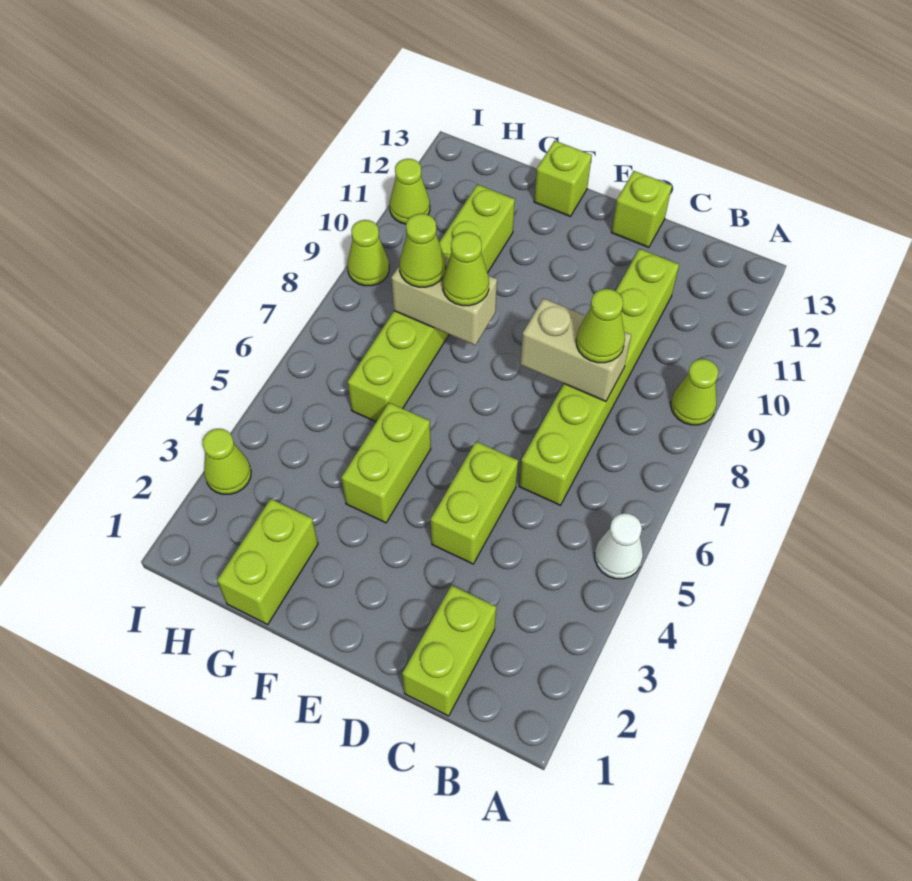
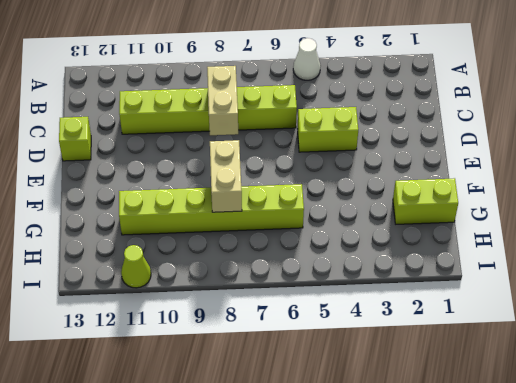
none -> lime cone A9 level 1
none -> lime brick C1:C2 level 1
none -> lime brick F4:F5 level 1

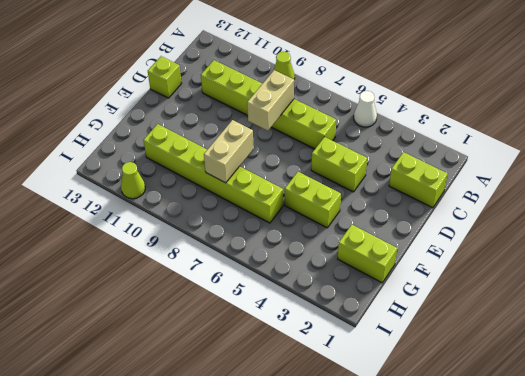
none -> lime brick F13 level 1
none -> lime cone I3 level 1
none -> lime cone I9 level 1

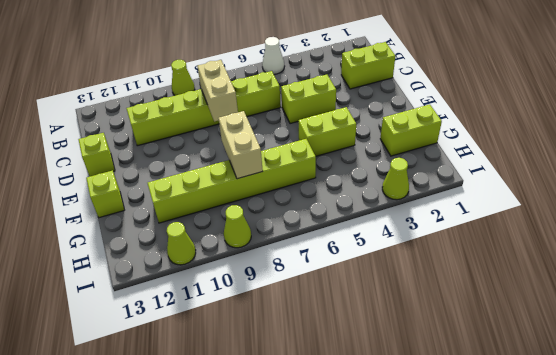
none -> lime cone C8 level 3
none -> lime cone F8 level 3
none -> lime cone G8 level 3

